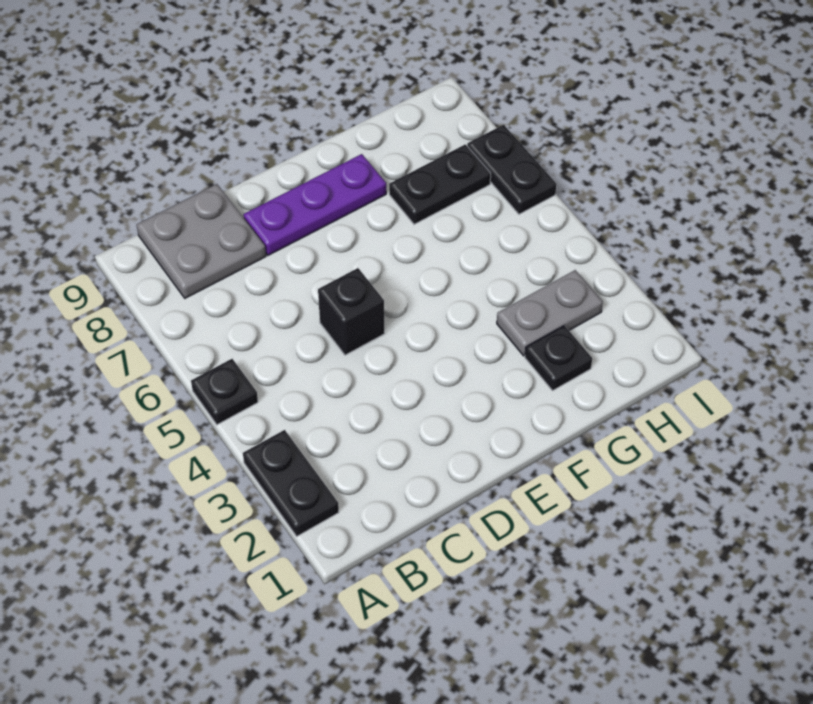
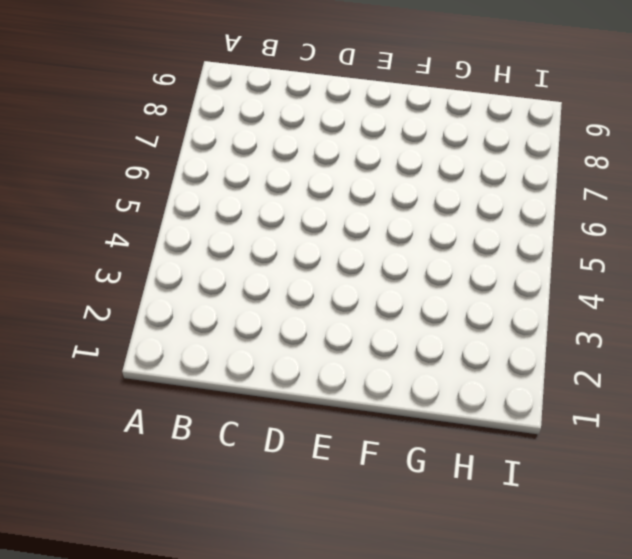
none -> black plate A2:A3 level 1
none -> black plate A5 level 1

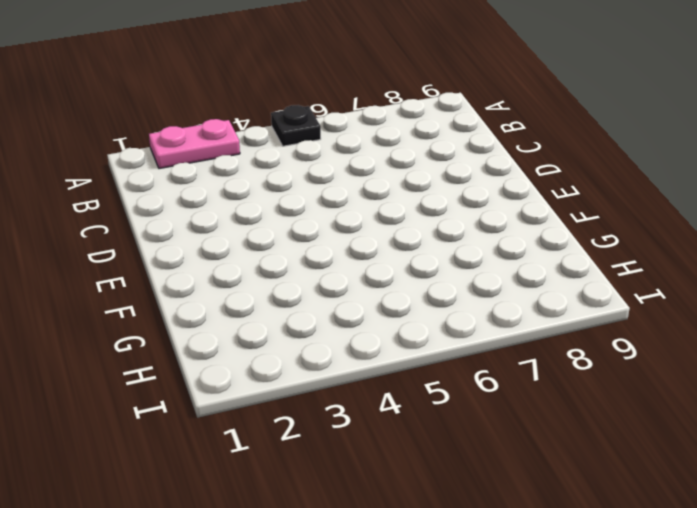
pink plate A2:A3 level 1 -> black plate A2:A3 level 1
none -> grey plate B8:C9 level 1
none -> black brick D5 level 1

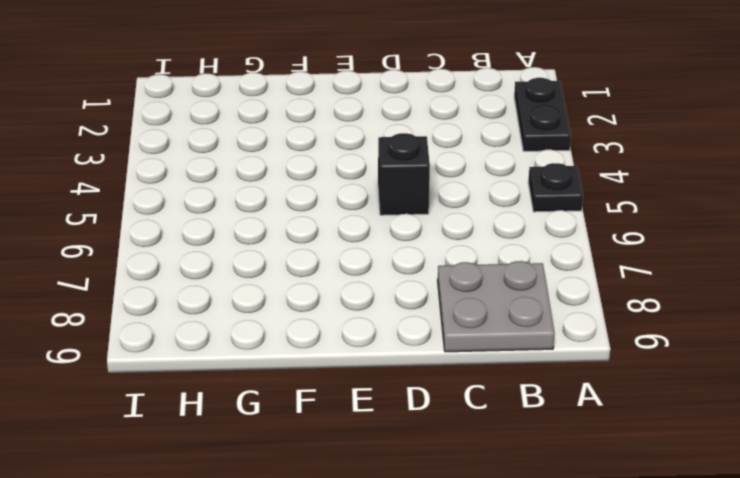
none -> purple plate D8:F8 level 1
none -> black plate G2 level 1

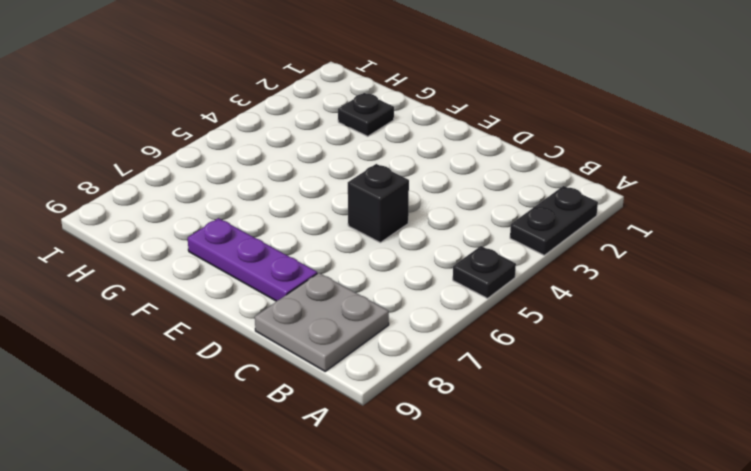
none -> grey plate G3:H3 level 1
none -> black plate G7:H7 level 1

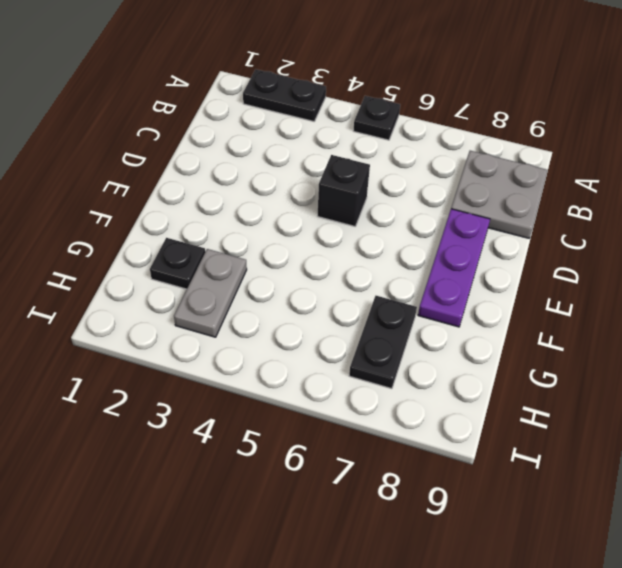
none -> black plate I6:I7 level 1

